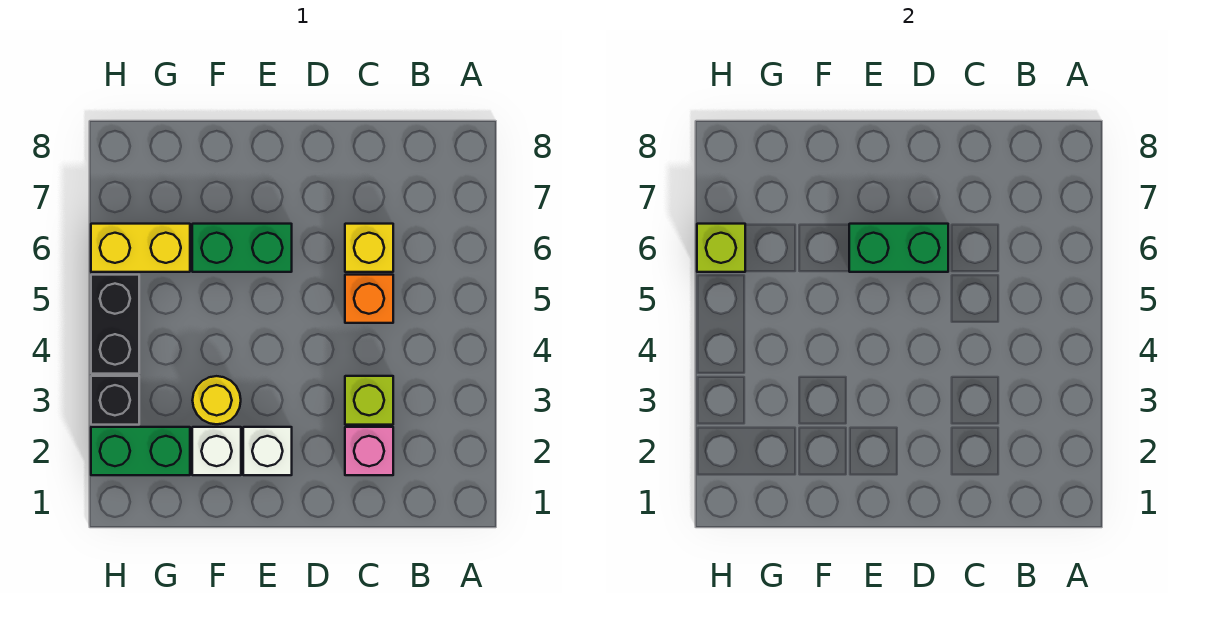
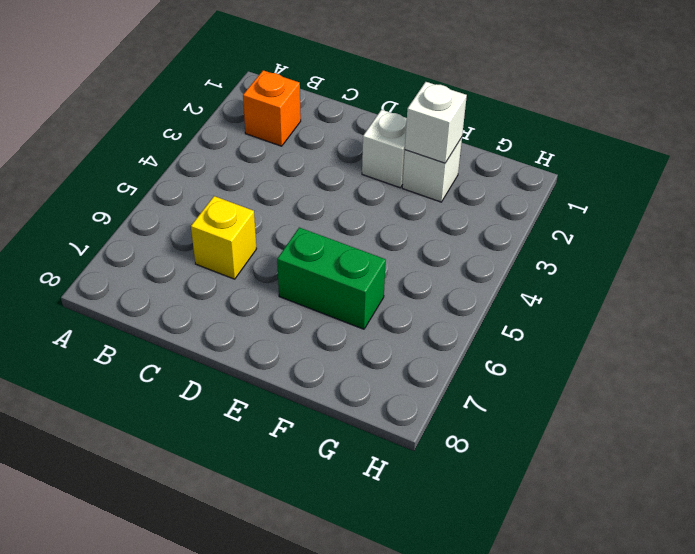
orange brick B2 level 1 -> orange brick C5 level 1
white brick F2 level 2 -> none
none -> pink brick C2 level 1
none -> lime brick C3 level 1
none -> yellow round brick F3 level 1

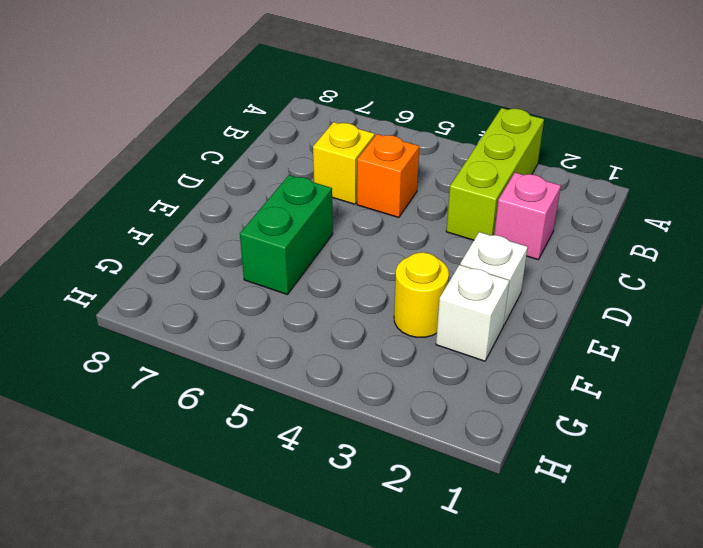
lime brick A3:C3 level 1 -> lime brick C3 level 1
none -> green brick G2:H2 level 1
none -> yellow brick G6:H6 level 1
none -> black brick H3 level 1

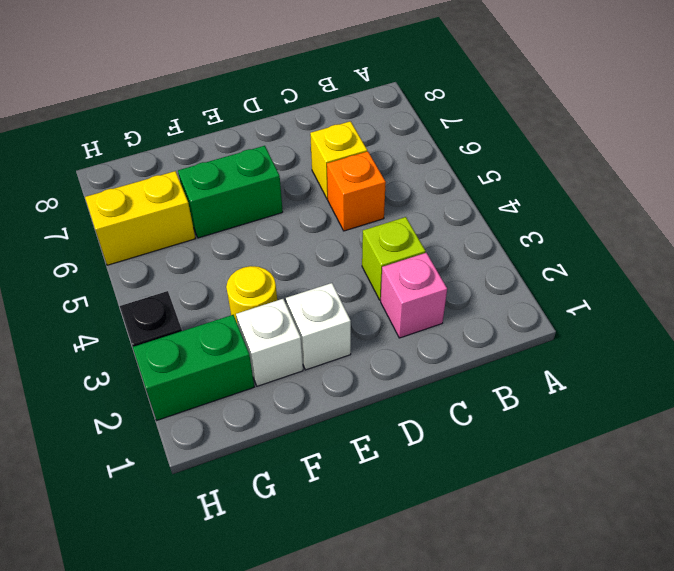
none -> black brick H4:H5 level 1
none -> green brick D6:E6 level 2
none -> lime brick H6 level 2

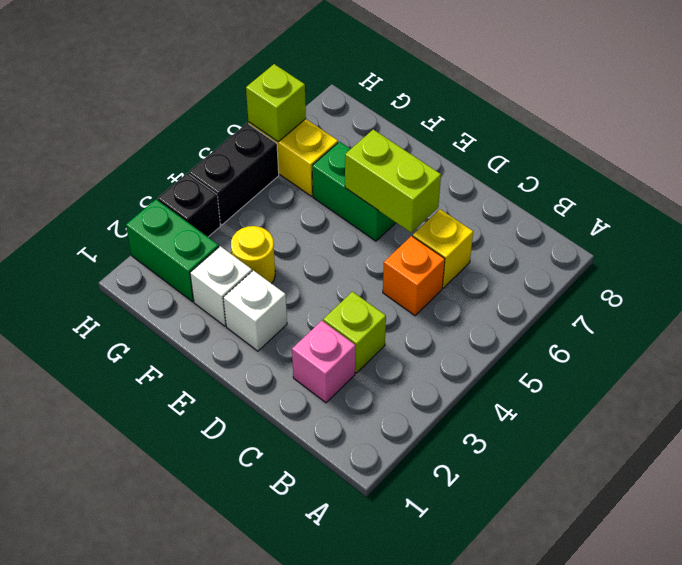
lime brick D6:E6 level 2 -> green brick D6:E6 level 2

